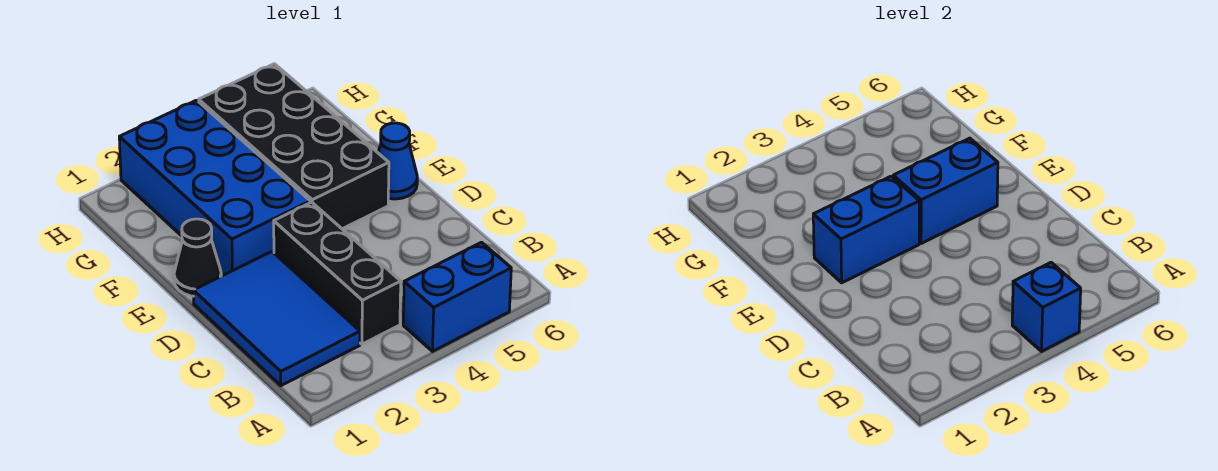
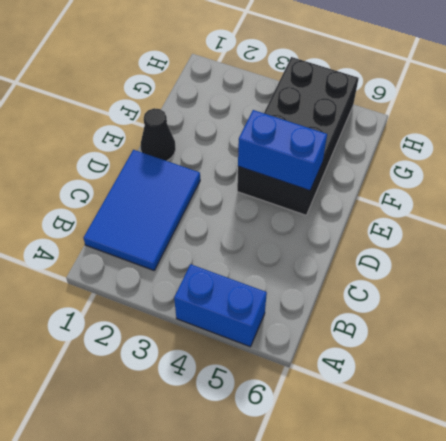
none -> black brick B3:D3 level 1
none -> blue brick E2:H3 level 1

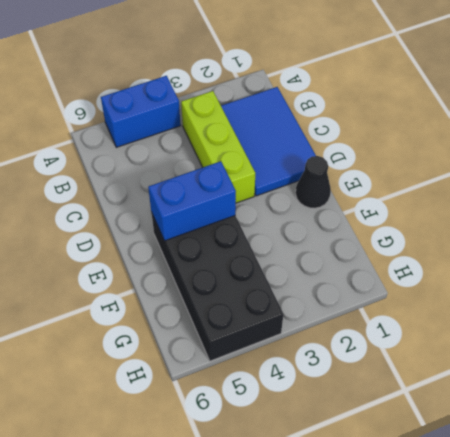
lime brick B3:D3 level 1 -> black brick B3:D3 level 1
none -> blue brick E2:H3 level 1
none -> blue cone E6 level 1

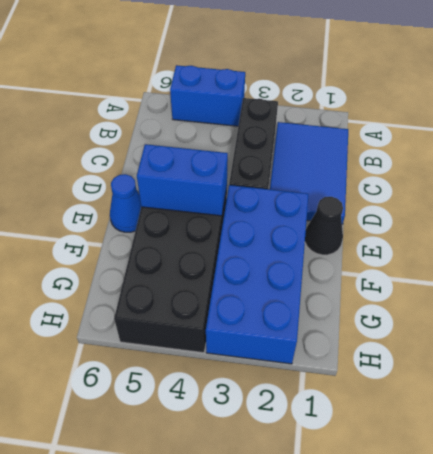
none -> blue brick A4 level 2
none -> blue brick E2:E3 level 2

